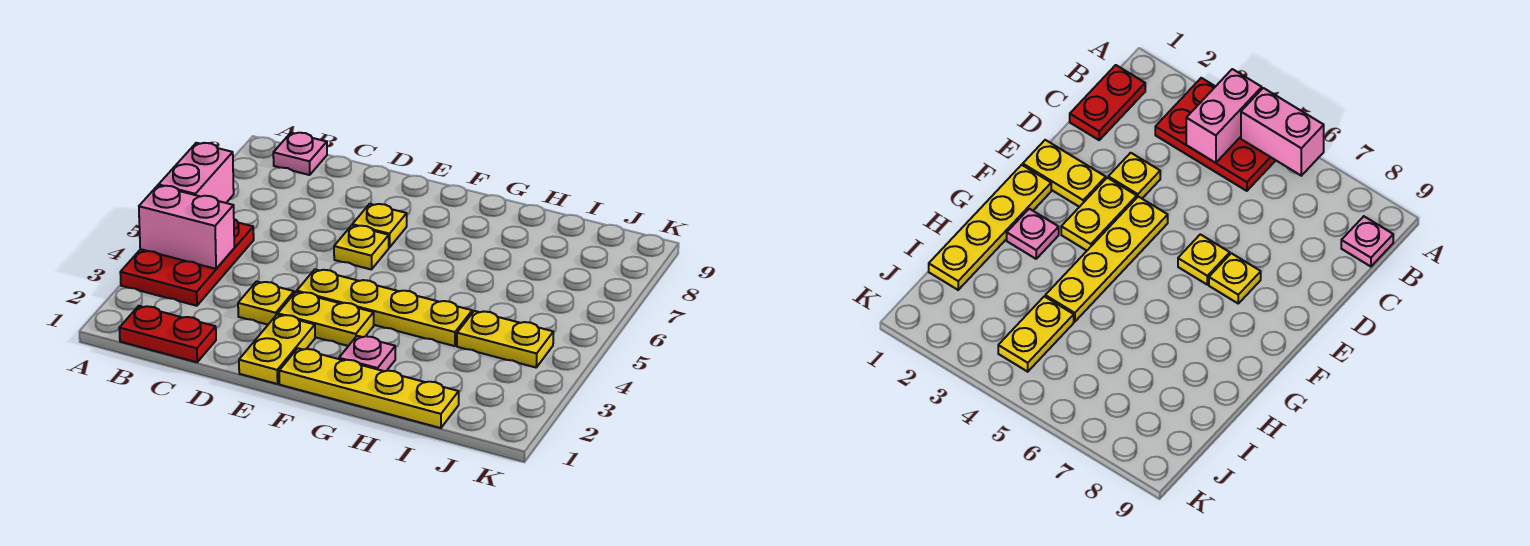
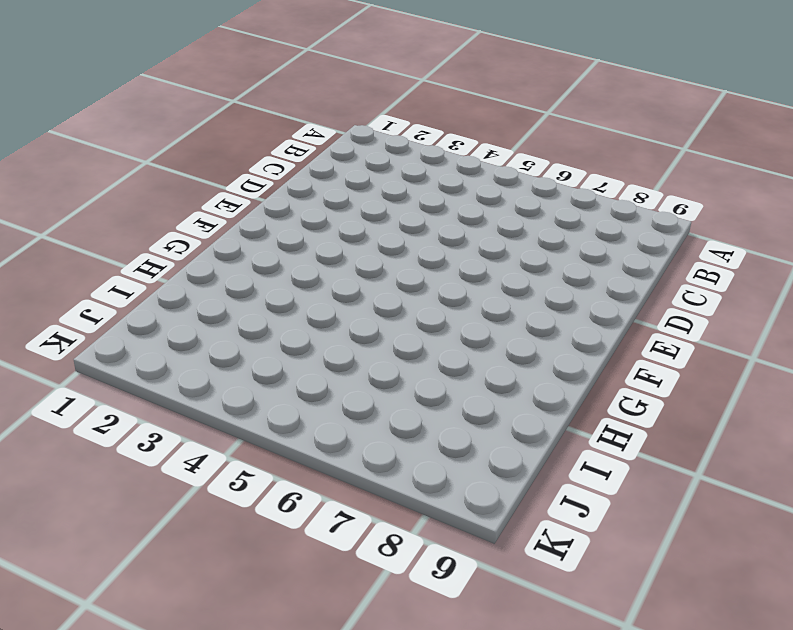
none -> red plate A3:B5 level 1
none -> red plate B1:C1 level 1
none -> pink plate B9 level 1

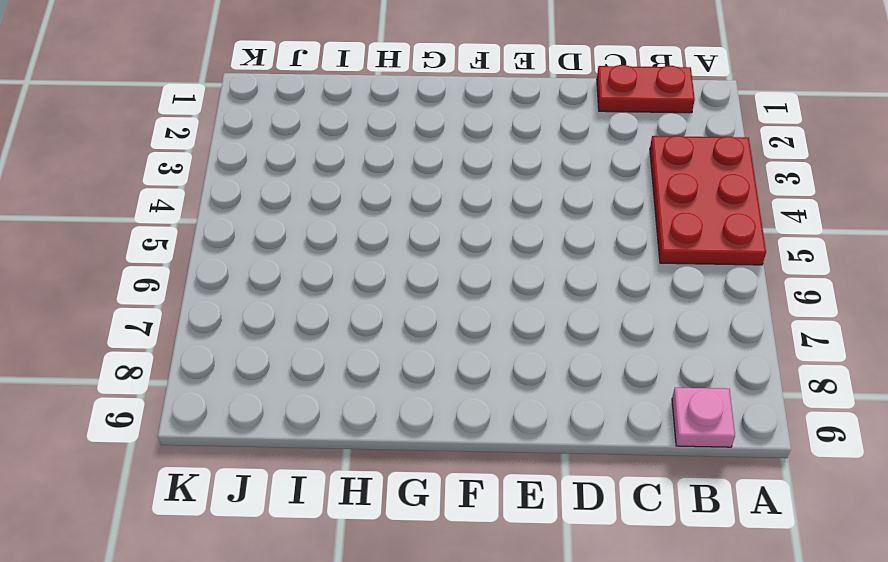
none -> yellow plate D3 level 1
none -> yellow plate E1:E2 level 1
none -> yellow plate E3:F3 level 1

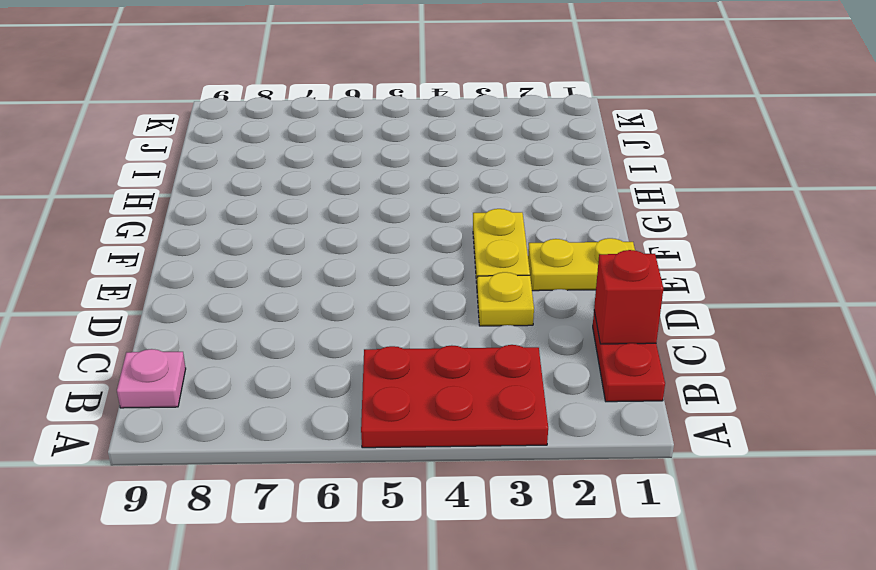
red brick C1 level 2 -> none
none -> yellow plate E4:H4 level 1
none -> yellow plate E6 level 1
none -> yellow plate E7 level 1

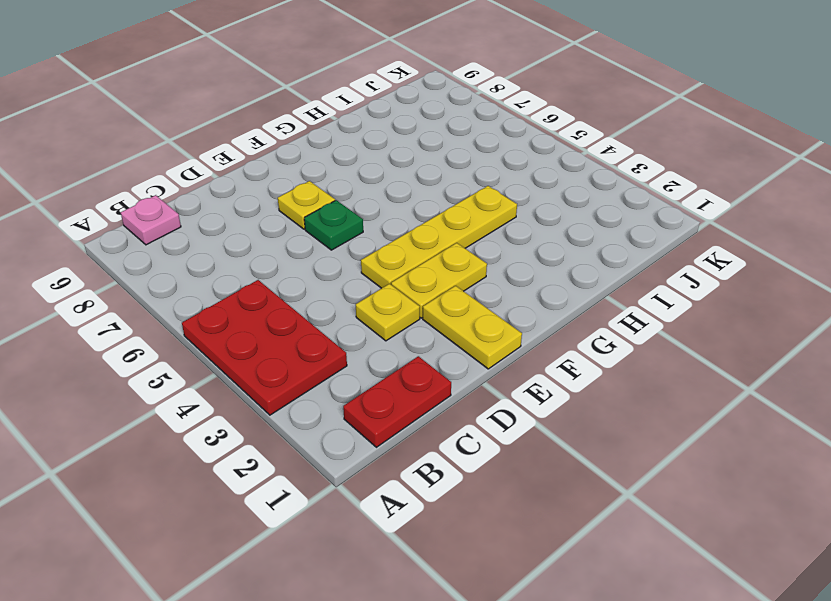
green plate E6 level 1 -> yellow plate E6 level 1
none -> yellow plate F1:I1 level 1
none -> pink plate G2 level 1
none -> yellow plate I4:J4 level 1

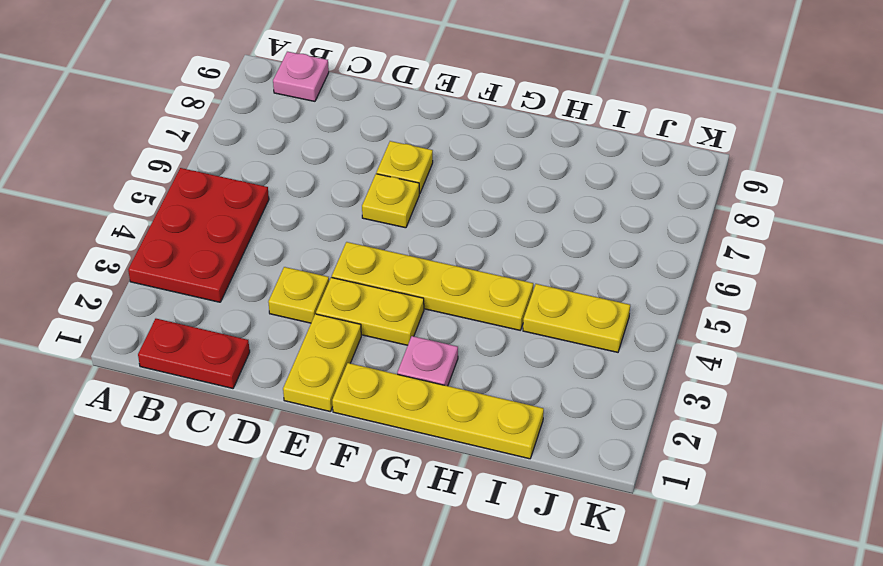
none -> pink brick A4:B4 level 2
none -> pink brick A5:A6 level 2

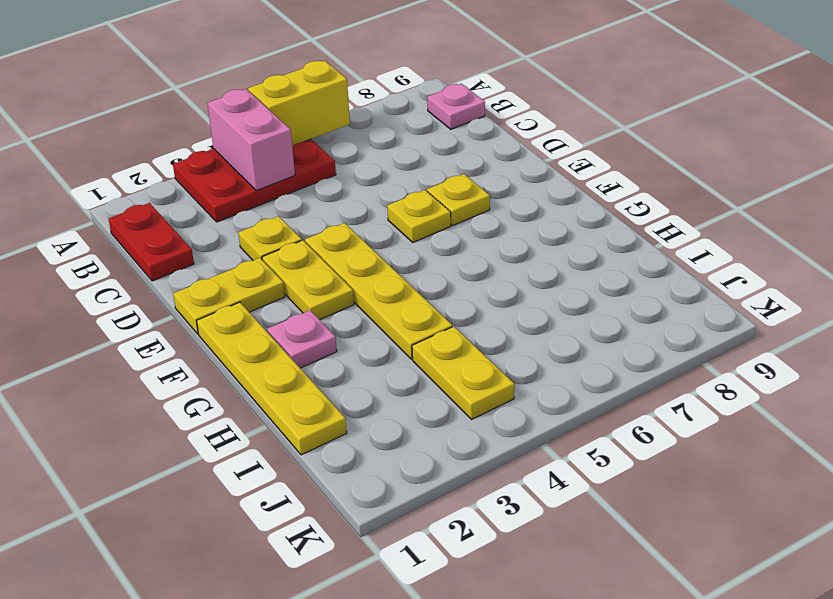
yellow brick A5:A6 level 2 -> pink brick A5:A6 level 2

